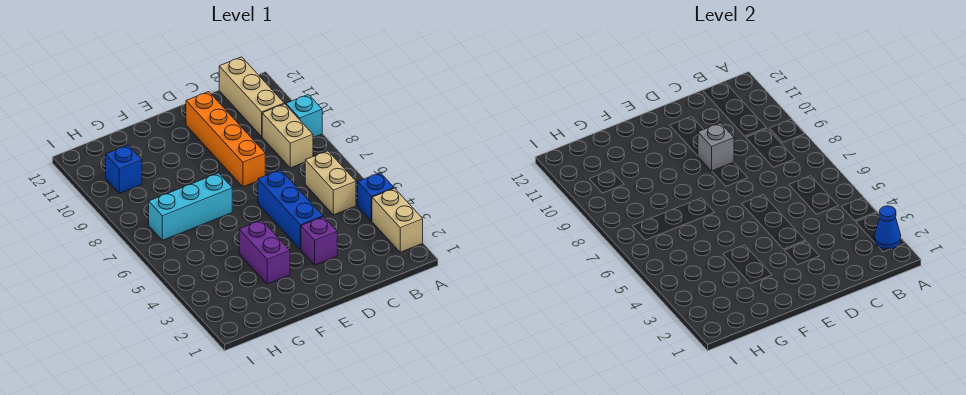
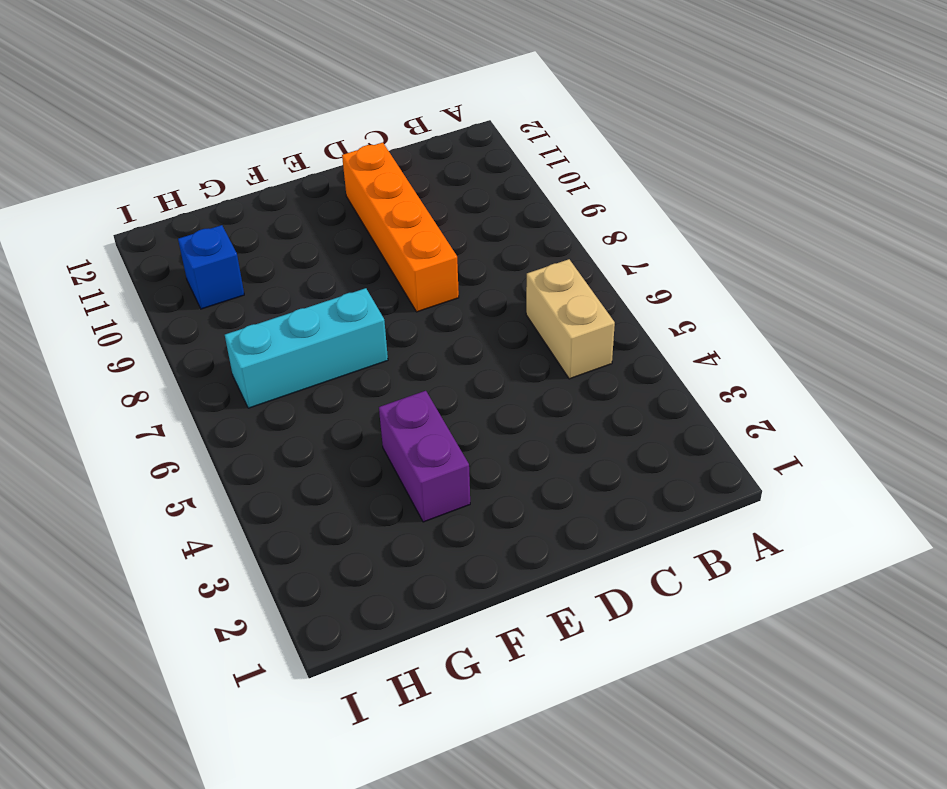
none -> tan brick A2:A3 level 1
none -> blue brick A4 level 1
none -> cyan brick A9 level 1

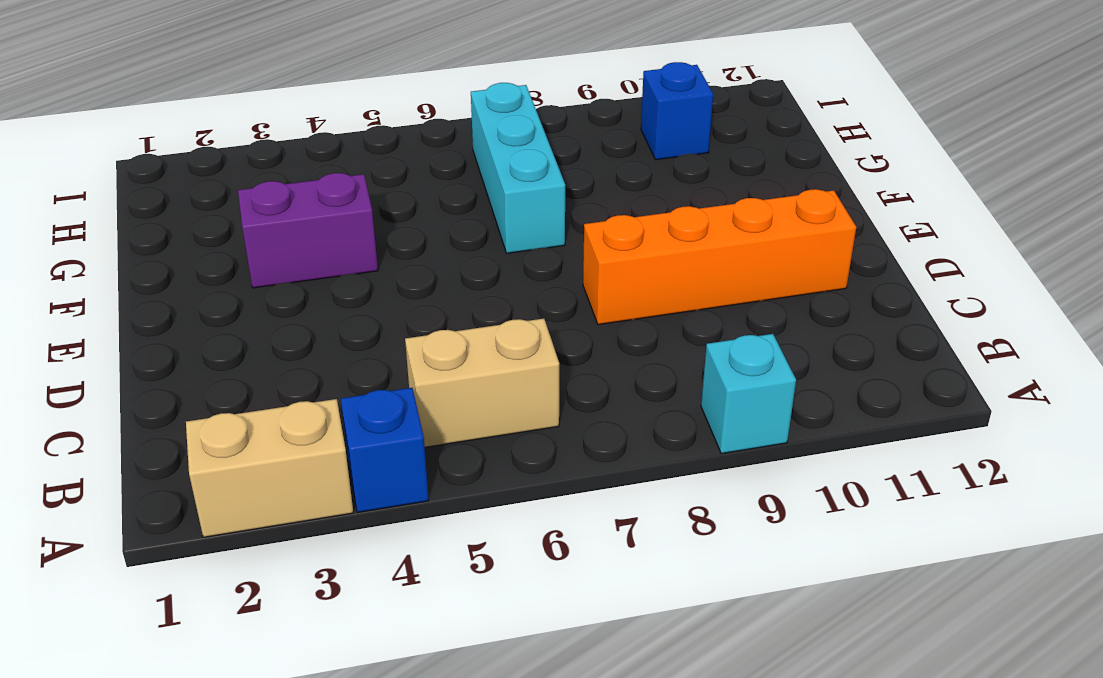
none -> tan brick B8:B9 level 1
none -> tan brick B10:B12 level 1
none -> purple brick D3 level 1

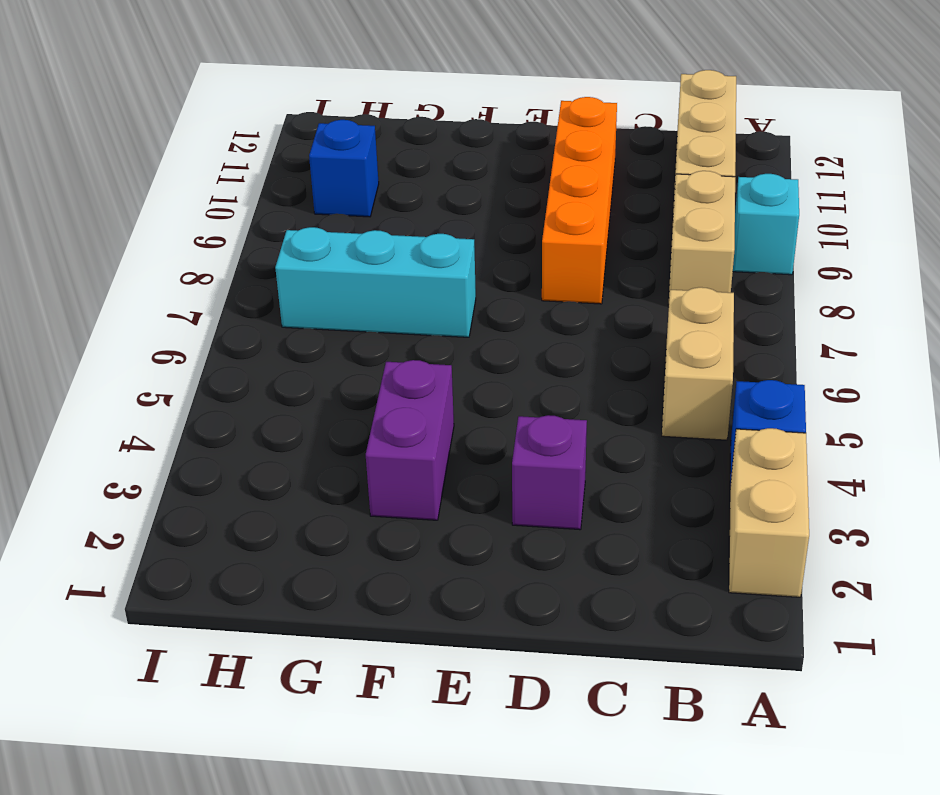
none -> blue brick D4:D6 level 1
none -> blue cone A2 level 2
none -> grey brick D9 level 2

